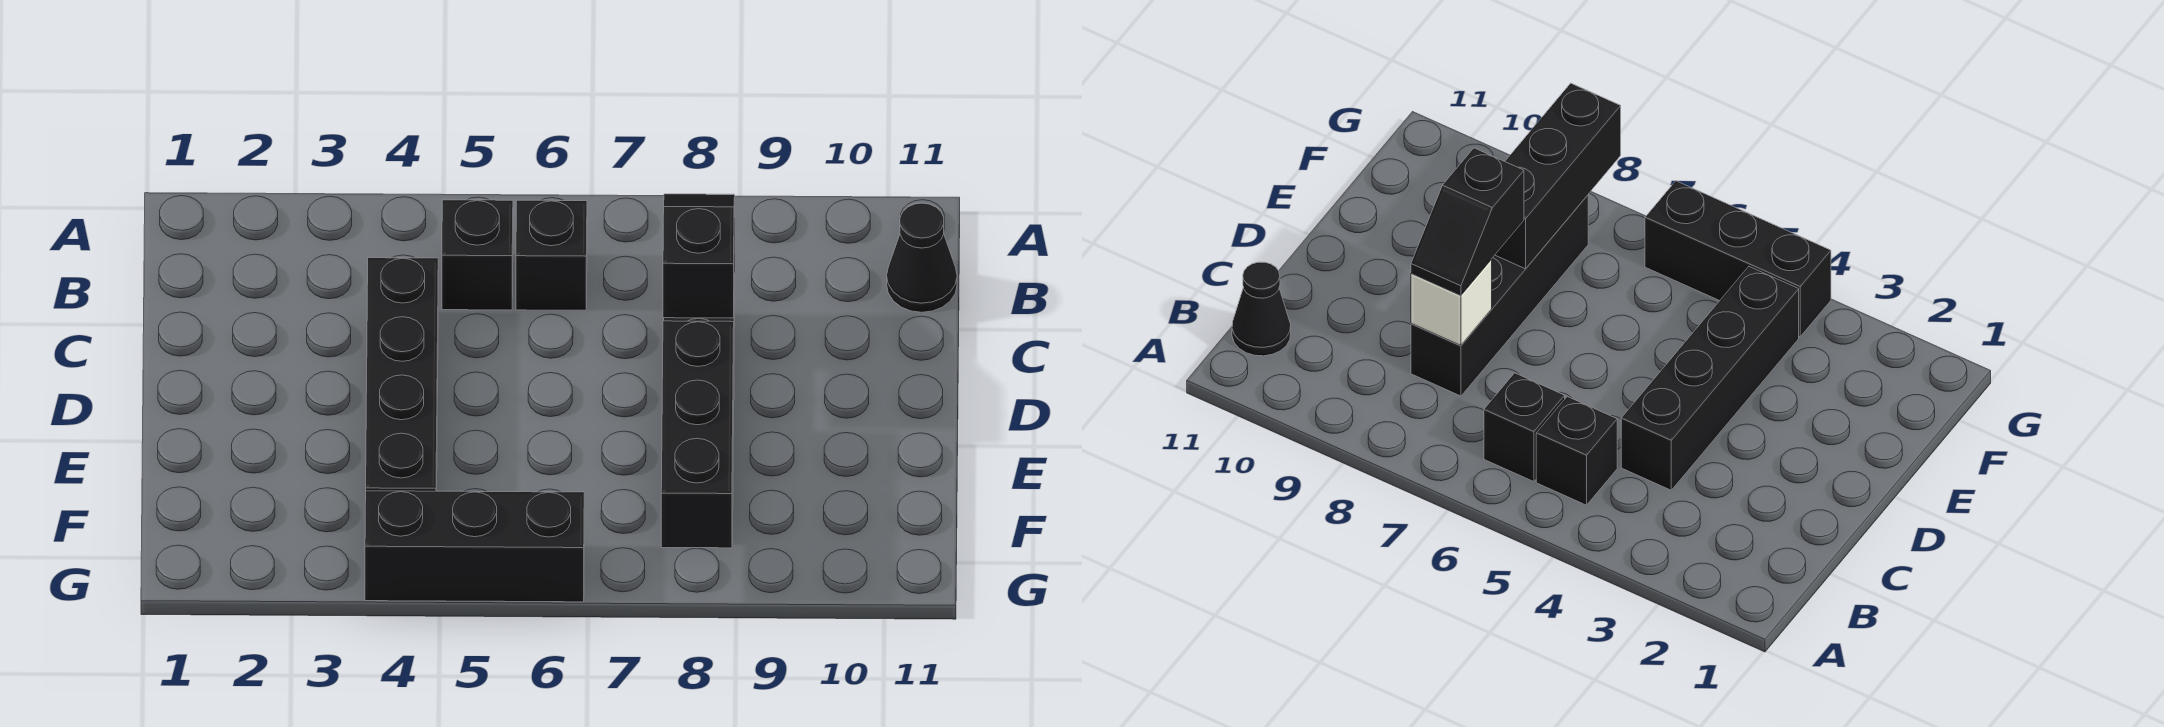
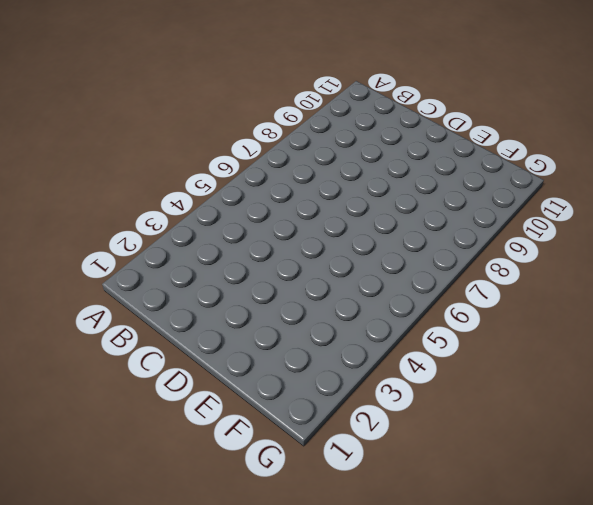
none -> black brick B5 level 1
none -> black brick B6 level 1

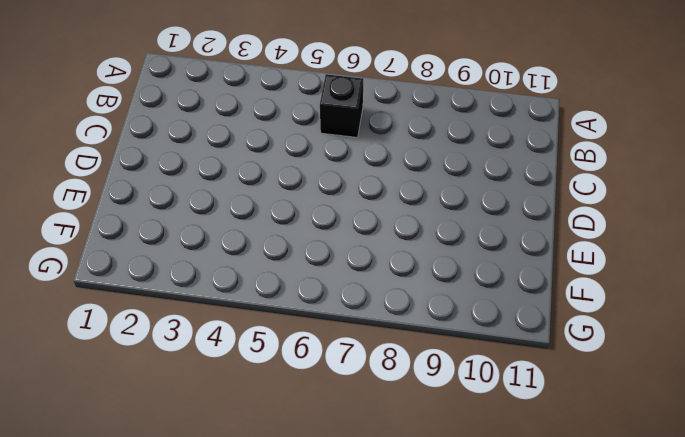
none -> black brick B5 level 1
none -> black cone B11 level 1

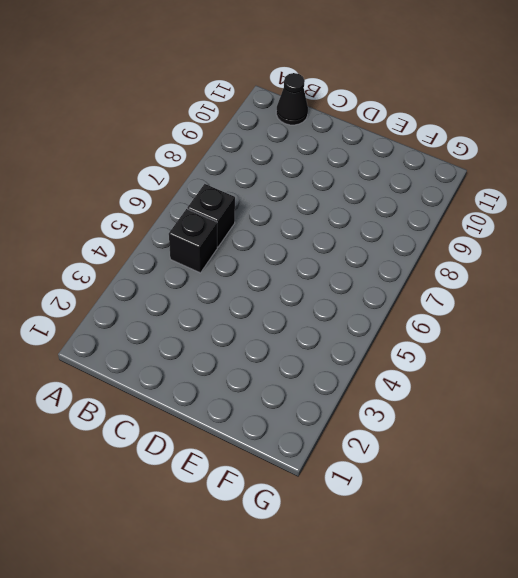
none -> black brick C4:F4 level 1
none -> black brick C8:F8 level 1

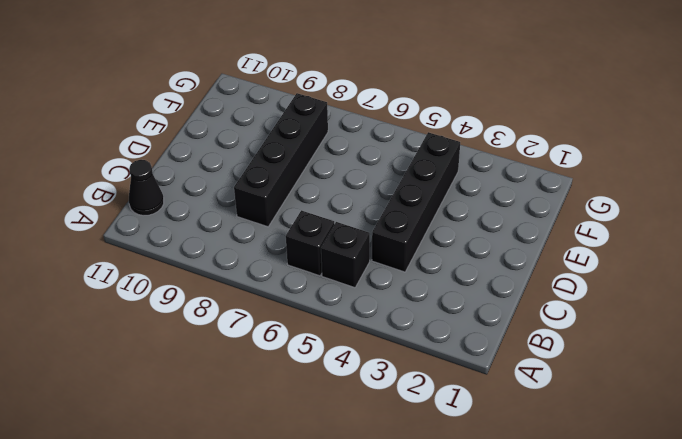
none -> black brick G4:G6 level 1
none -> white brick C8 level 2

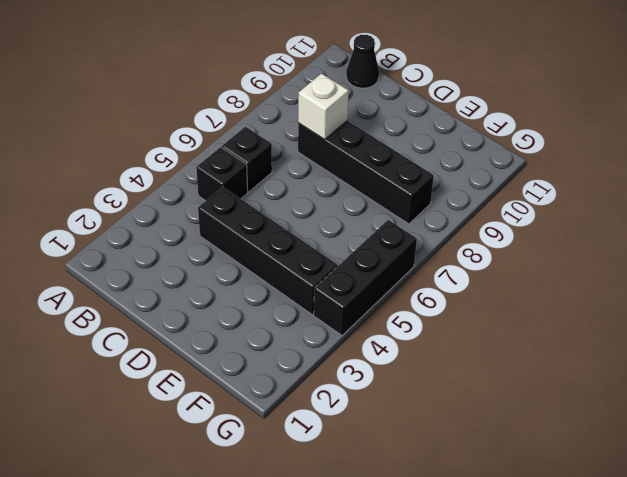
none -> black brick E8:G8 level 2
none -> black slope C8:D8 level 3 top D

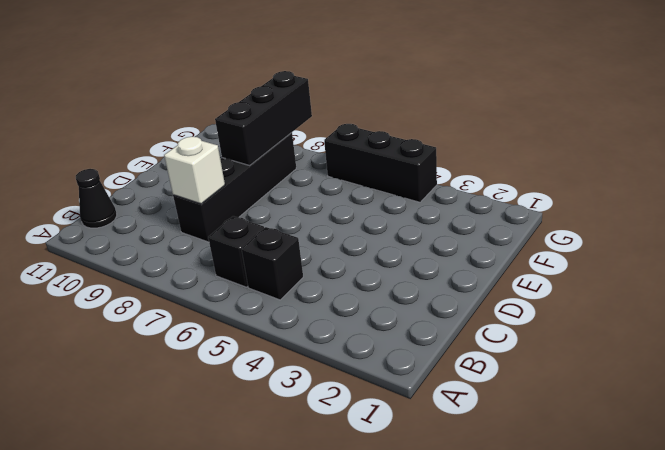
none -> black brick C4:F4 level 1
none -> black slope C8:D8 level 3 top D

